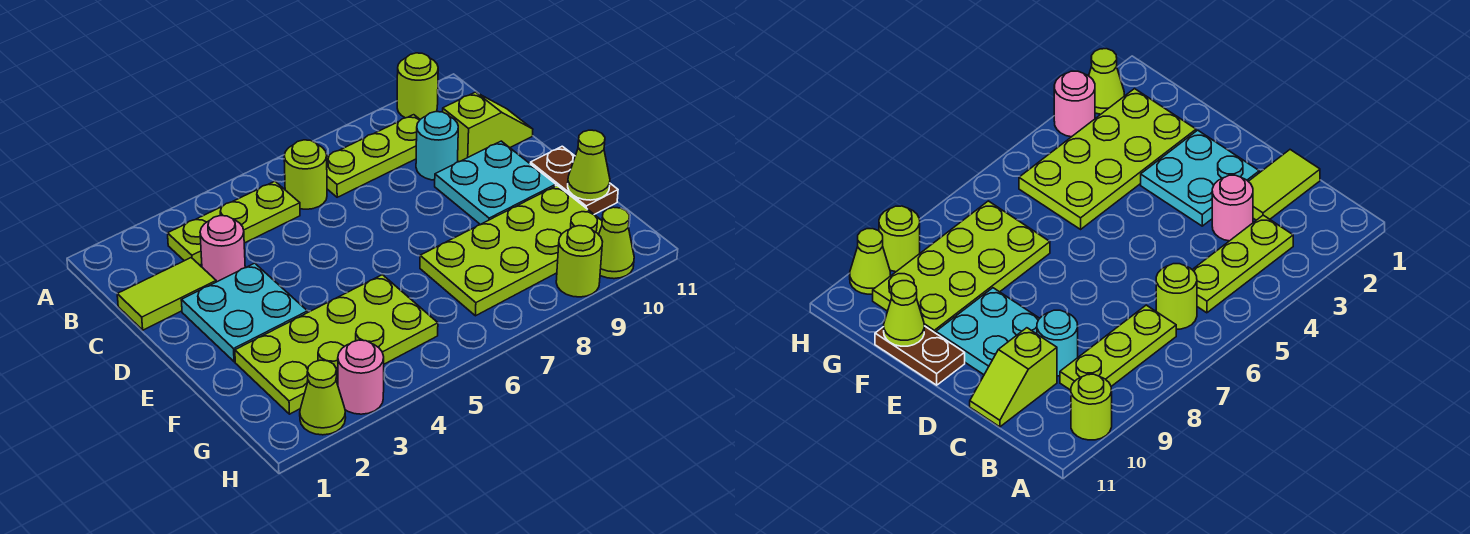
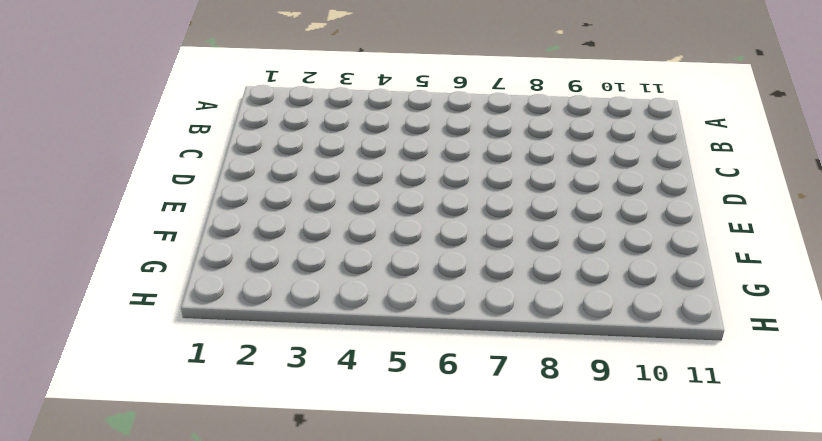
none -> lime round brick A10 level 1
none -> lime plate B3:B5 level 1
none -> lime round brick B6 level 1

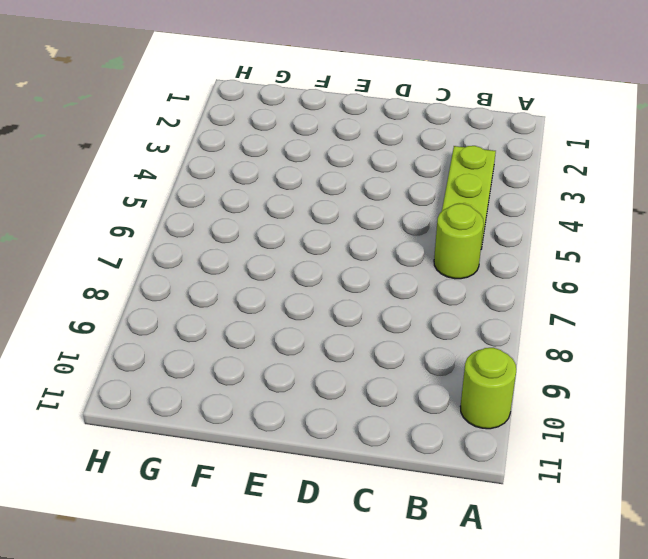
none -> lime plate B7:B9 level 1
none -> lime tile C1:C2 level 1
none -> pink round brick C3 level 1

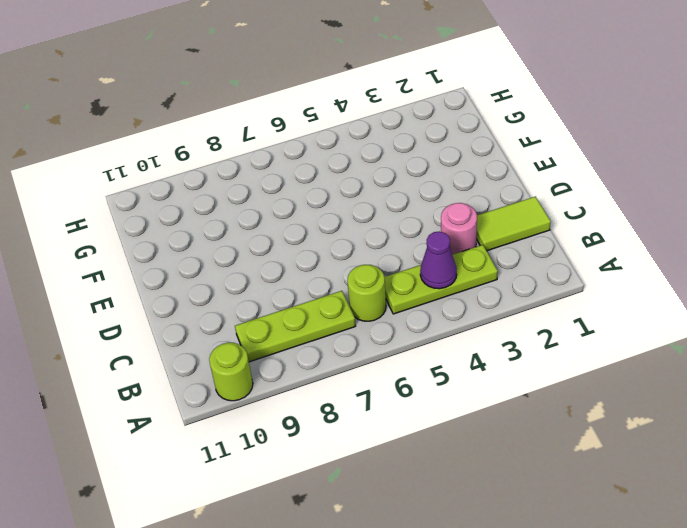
purple cone B4 level 2 -> none
none -> cyan round brick C9 level 1
none -> lime slope C10:C11 level 1 top 10
none -> cyan plate D2:E3 level 1

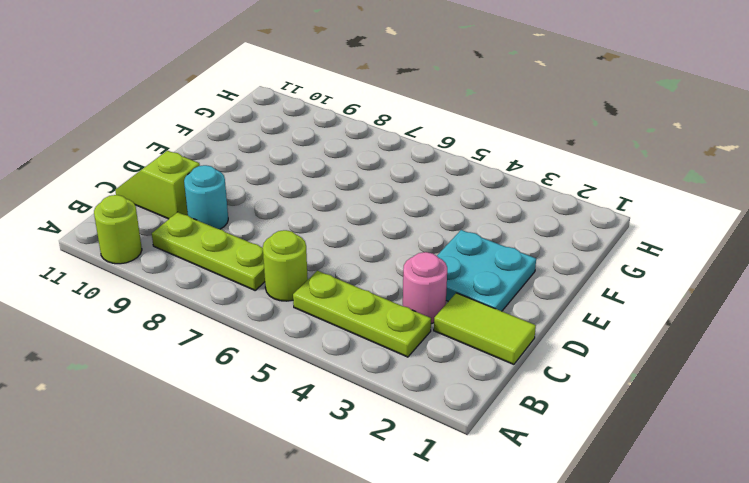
none -> cyan plate D9:E10 level 1
none -> brown plate E11:F11 level 1
none -> lime plate F2:G5 level 1

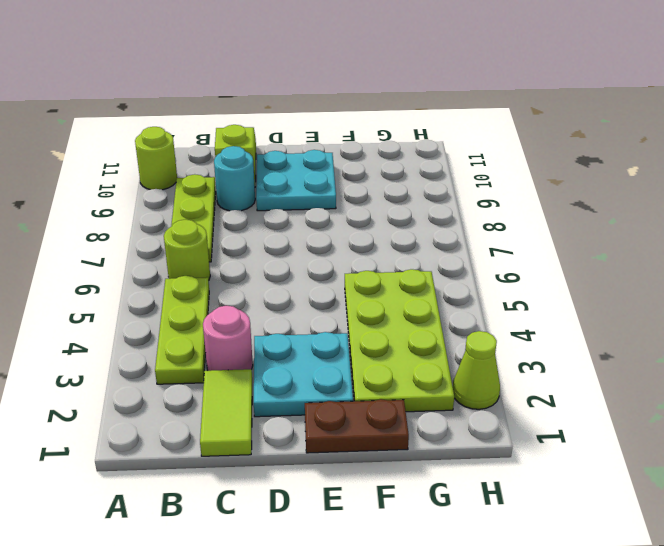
brown plate E1:F1 level 1 -> brown plate E11:F11 level 1
none -> lime plate F7:G10 level 1
none -> pink round brick H3 level 1
none -> lime round brick H9 level 1

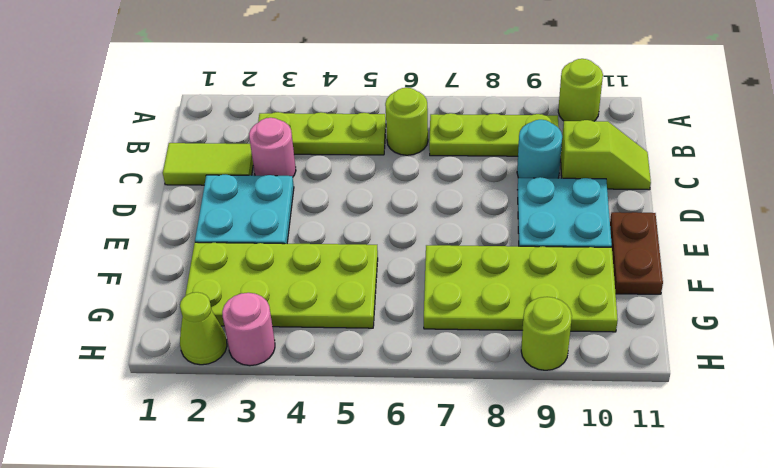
none -> lime cone H10 level 1
none -> lime cone F11 level 2

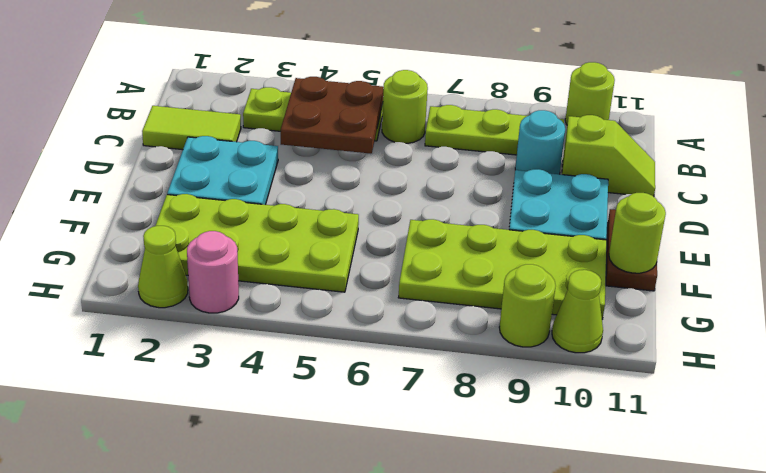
brown plate B4:C5 level 2 -> none
lime round brick F11 level 2 -> lime cone F11 level 2
none -> pink round brick C3 level 1

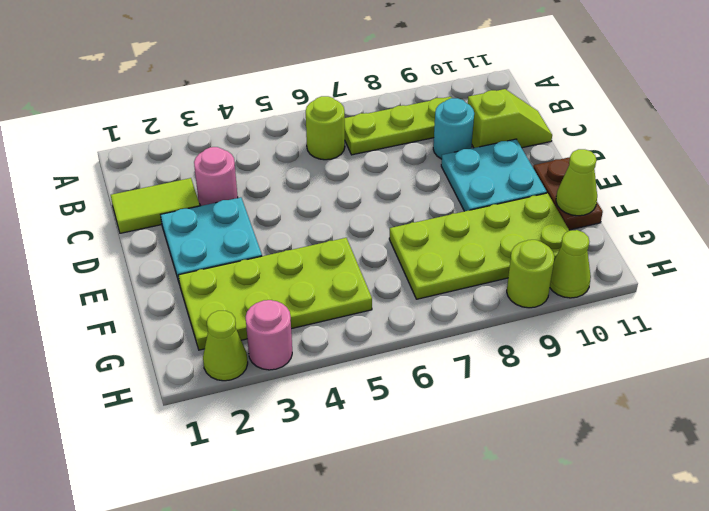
none -> lime round brick A10 level 1
none -> lime plate B3:B5 level 1

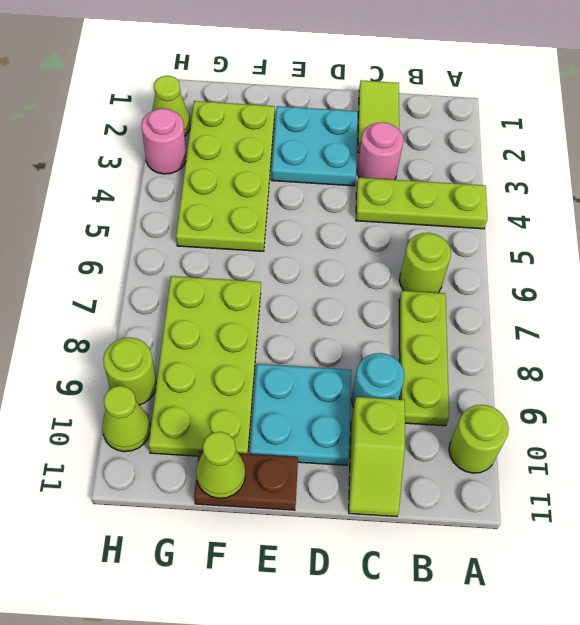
lime plate A4:C4 level 1 -> lime plate B3:B5 level 1

